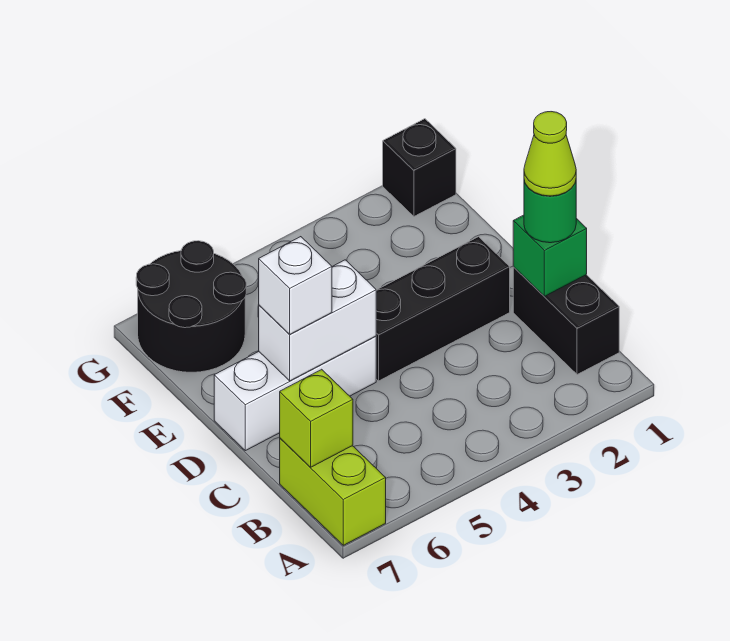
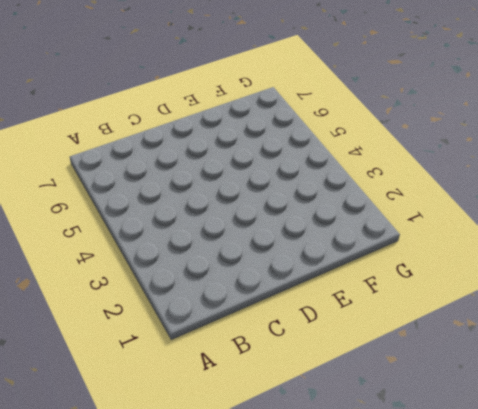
none -> lime brick A7:B7 level 1
none -> black brick B1:C1 level 1
none -> black brick D2:D4 level 1

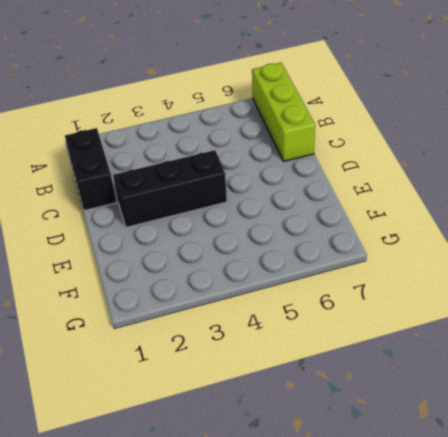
lime brick A7:C7 level 1 -> lime brick A7:B7 level 1
none -> white brick D5:D7 level 1
none -> black round brick F6:G7 level 1
none -> black brick G1 level 1

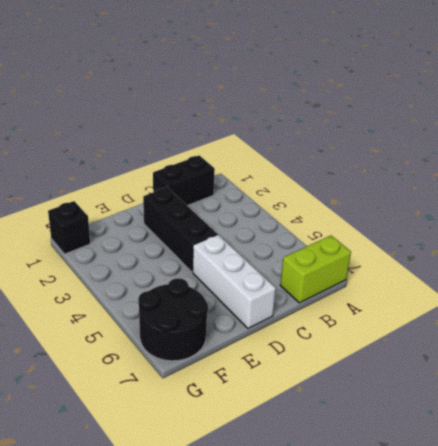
none -> lime brick B7 level 2
none -> green brick C1 level 2
none -> white brick D5:D6 level 2

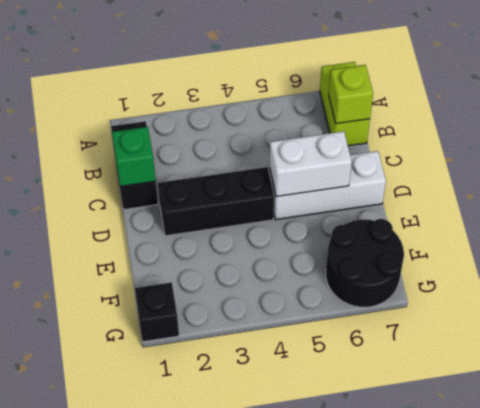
none -> green round brick C1 level 3
none -> white brick D6 level 3
none -> lime cone C1 level 4

